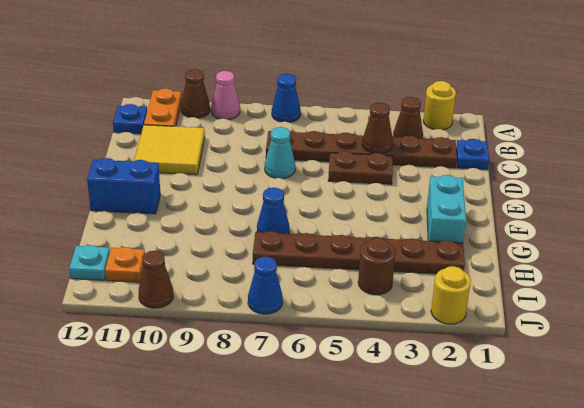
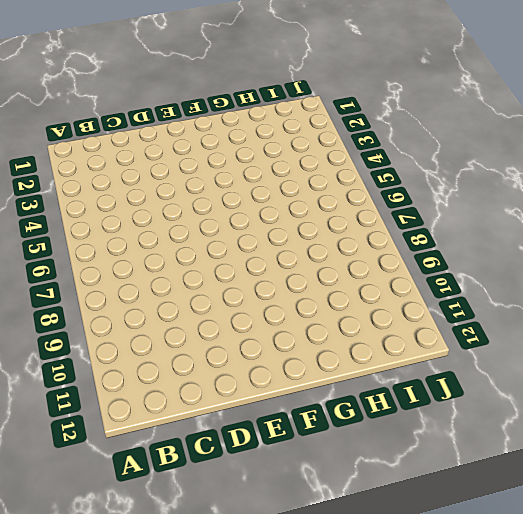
none -> yellow round brick A2 level 1
none -> blue cone A7 level 1
none -> pink cone A9 level 1

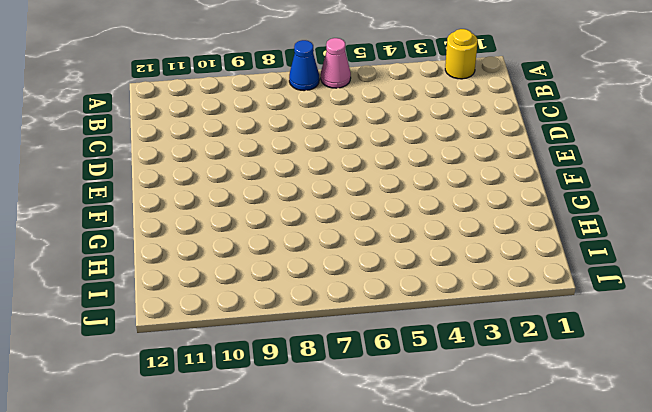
pink cone A6 level 1 -> pink cone A9 level 1
none -> brown cone A10 level 1
none -> orange plate A11:B11 level 1
none -> brown cone B3 level 1

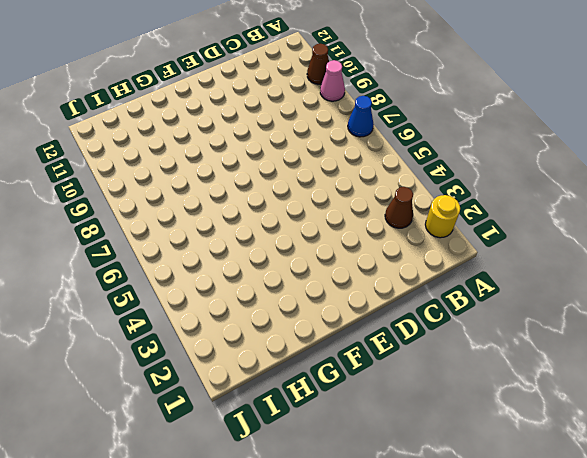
none -> orange plate A11:B11 level 1
none -> blue plate B12 level 1
none -> blue plate C1 level 1

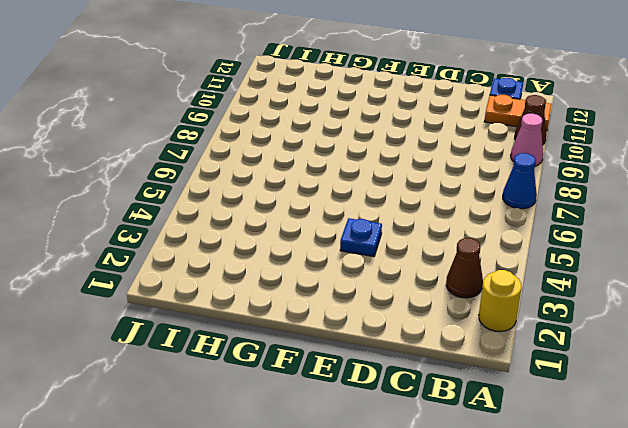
blue plate E4 level 1 -> blue plate C1 level 1
none -> brown plate C2:C7 level 1
none -> yellow tile C10:D11 level 1
none -> brown plate D4:D5 level 1

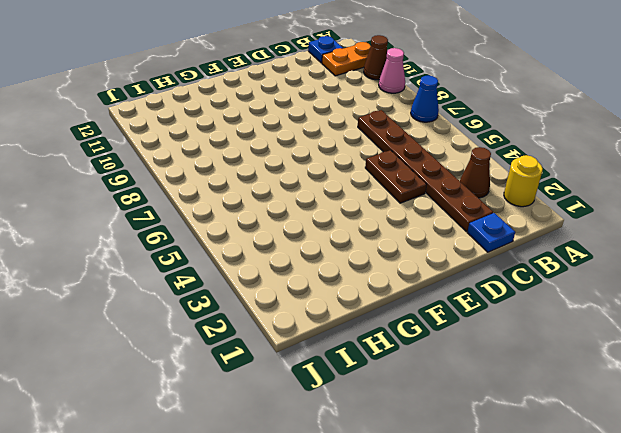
none -> yellow tile C10:D11 level 1
none -> cyan cone D7 level 1
none -> cyan brick F2:G2 level 1

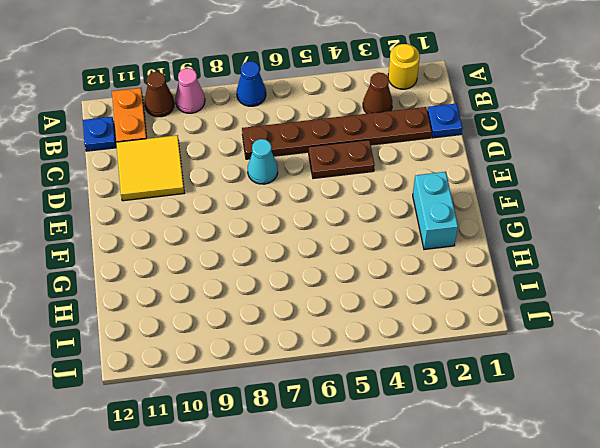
none -> blue brick F11:F12 level 1
none -> blue cone G7 level 1
none -> brown plate H2:H7 level 1

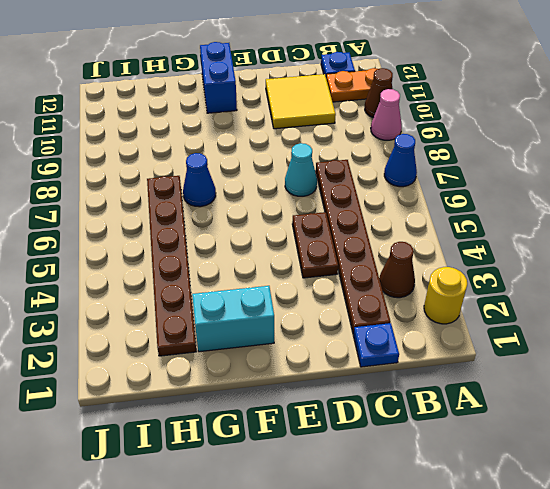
none -> brown round brick I4 level 1
none -> orange plate I11 level 1
none -> cyan plate I12 level 1

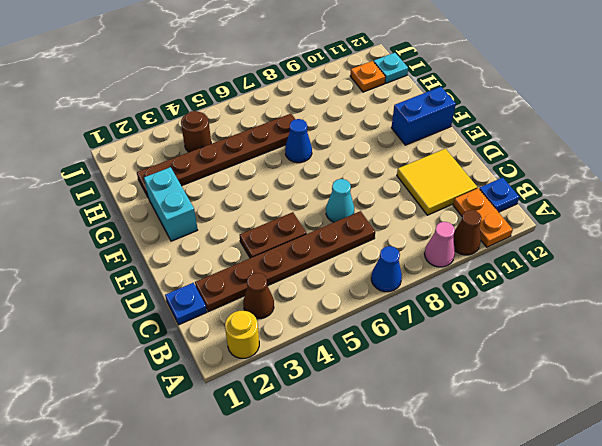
none -> yellow round brick J2 level 1
none -> blue cone J7 level 1
none -> brown cone J10 level 1

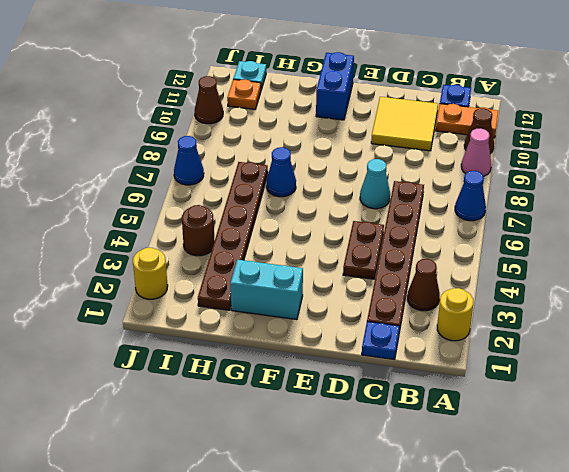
none -> brown cone C4 level 2

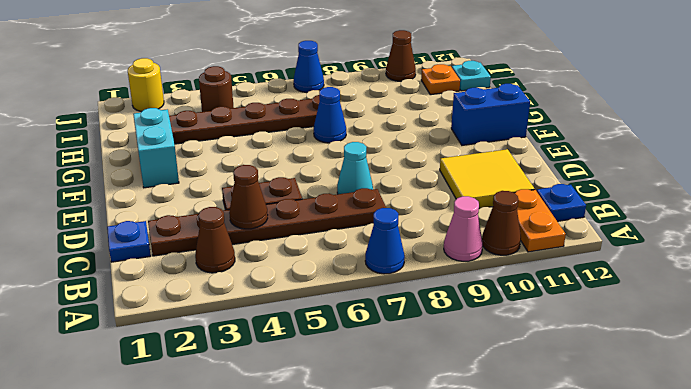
none -> yellow round brick A2 level 1

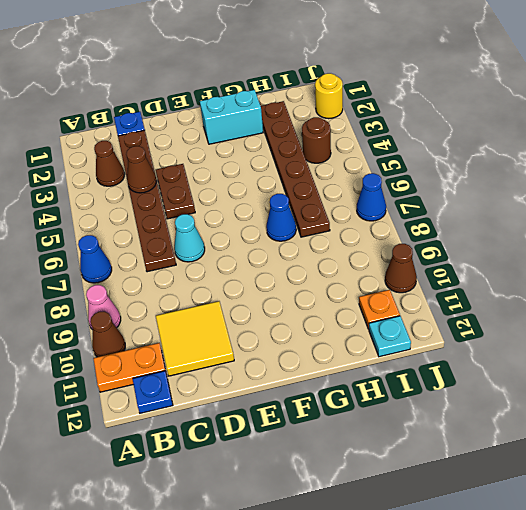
none -> yellow round brick A2 level 1
none -> blue brick F11:F12 level 1

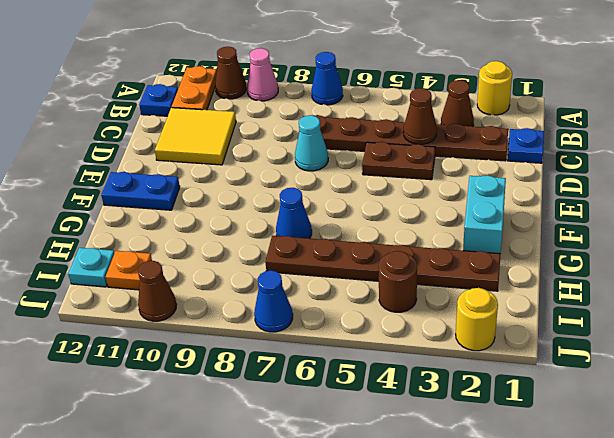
blue plate F11:F12 level 1 -> blue brick F11:F12 level 1

